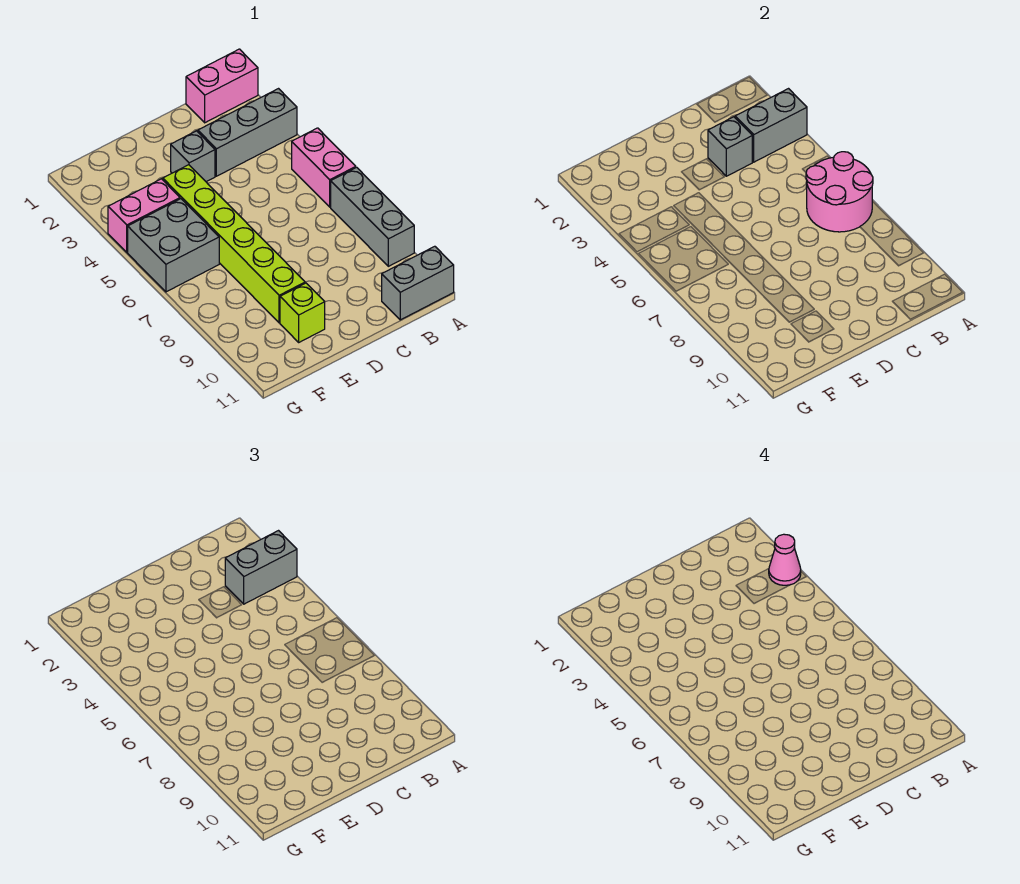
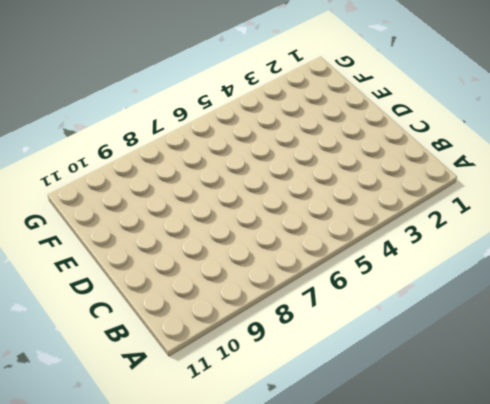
none -> pink brick A1:B1 level 1
none -> grey brick A3:C3 level 1
none -> pink brick A5:A6 level 1

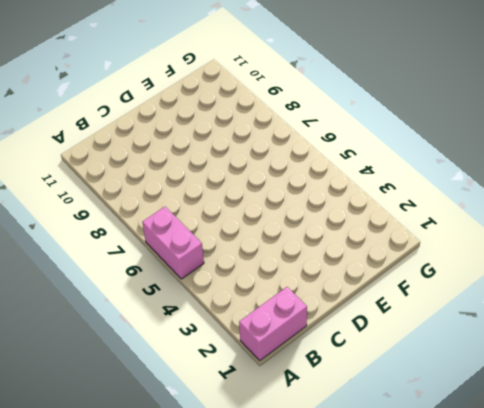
none -> grey brick A3:C3 level 1
none -> grey brick A7:A9 level 1
none -> grey brick A11:B11 level 1

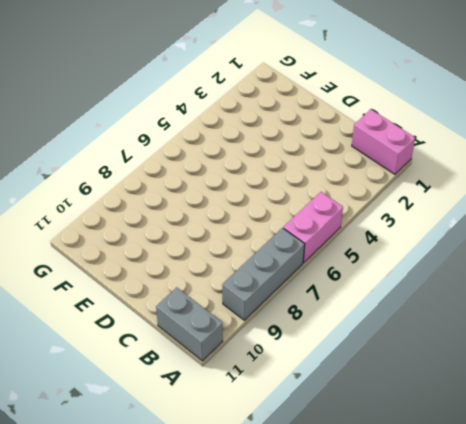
none -> grey brick A3:C3 level 1
none -> grey brick D3 level 1
none -> lime brick E4:E9 level 1

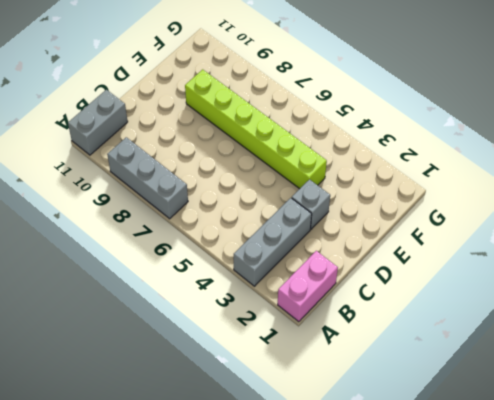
none -> pink brick A5:A6 level 1
none -> lime brick E10 level 1
none -> pink brick F4:G4 level 1

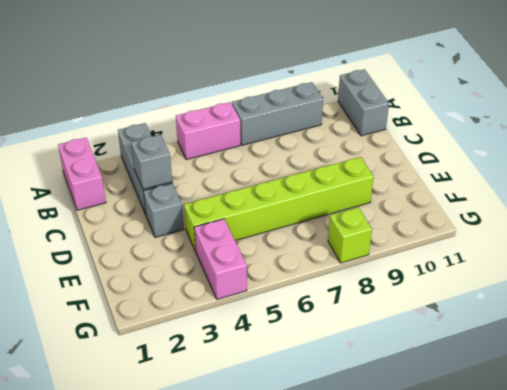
lime brick G8 level 1 -> lime brick E10 level 1
none -> grey brick F5:G6 level 1
none -> grey brick A3:B3 level 2
none -> pink round brick A6:B7 level 2

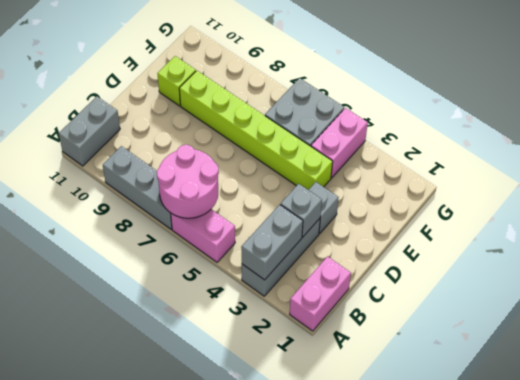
none -> grey brick A3:B3 level 3
none -> pink cone A3 level 4

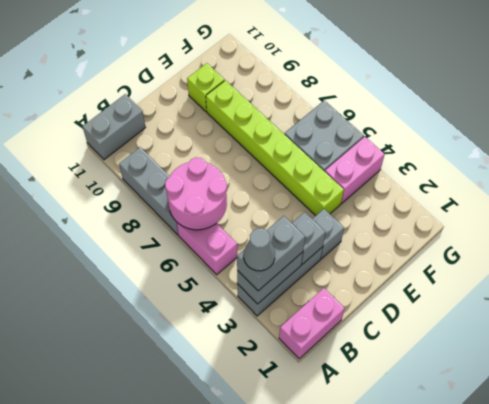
grey cone A3 level 4 -> pink cone A3 level 4

